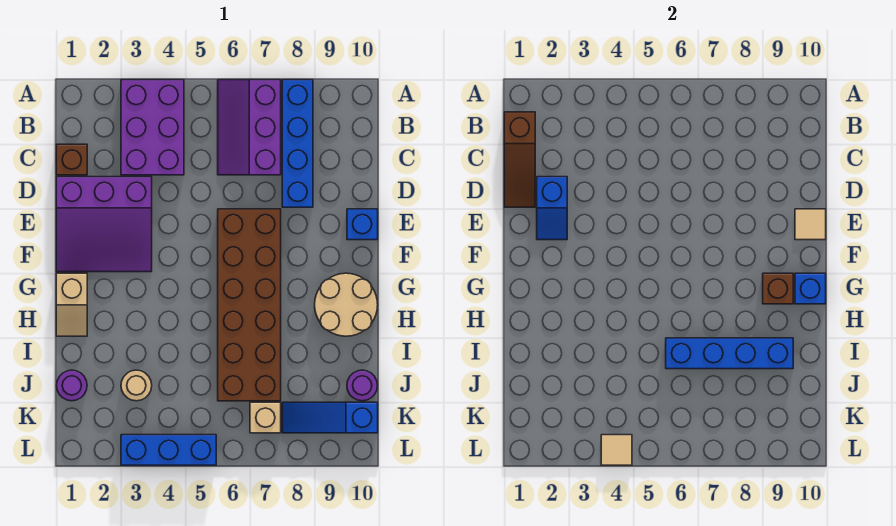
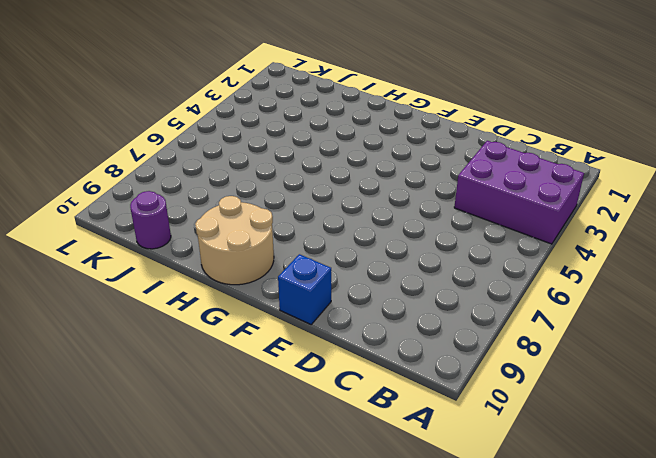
none -> purple slope A6:C7 level 1 top 7
none -> blue brick A8:D8 level 1
none -> brown brick C1 level 1

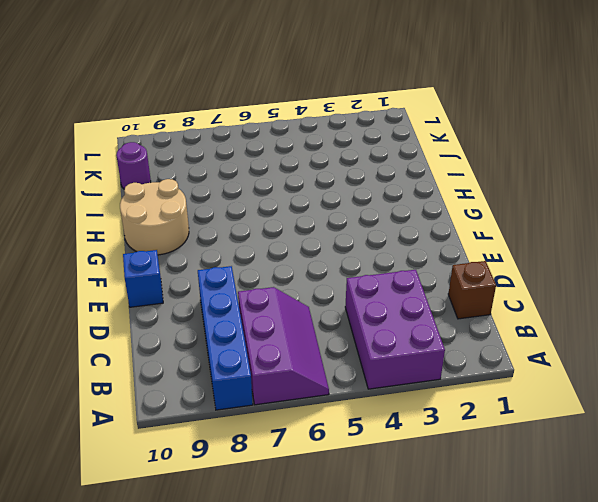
none -> purple slope D1:F3 level 1 top D
none -> brown brick E6:J7 level 1
none -> tan slope G1:H1 level 1 top G

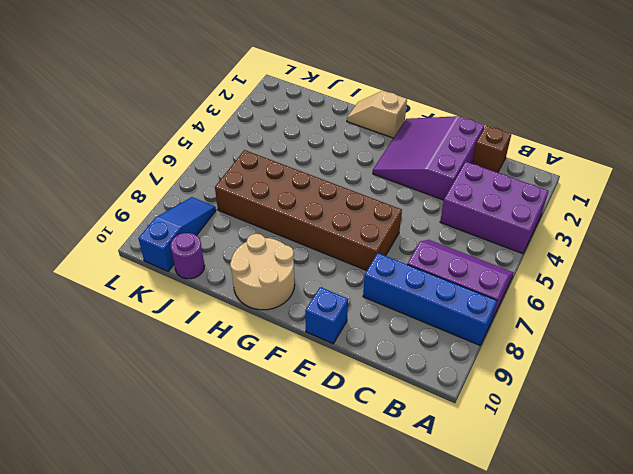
none -> purple round brick J1 level 1
none -> tan round brick J3 level 1
none -> tan brick K7 level 1

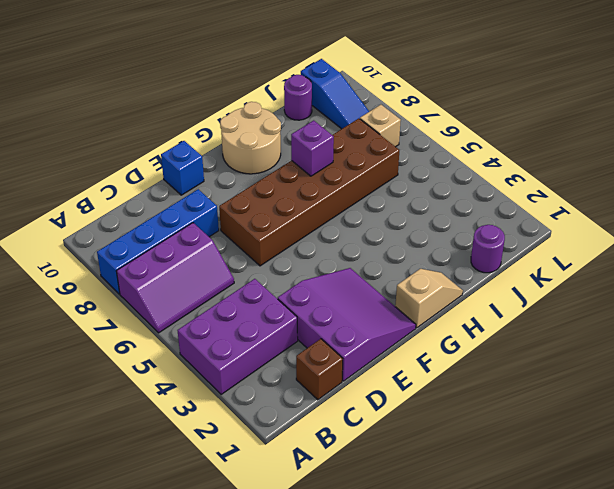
purple brick H7 level 2 -> none
none -> tan round brick J3 level 1
none -> blue brick L3:L5 level 1
none -> brown slope B1:D1 level 2 top B

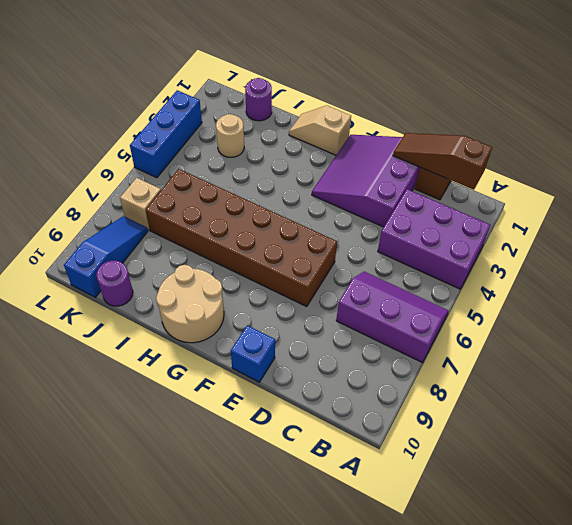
none -> blue brick A8:D8 level 1
none -> blue slope D2:E2 level 2 top D
none -> tan tile E10 level 2

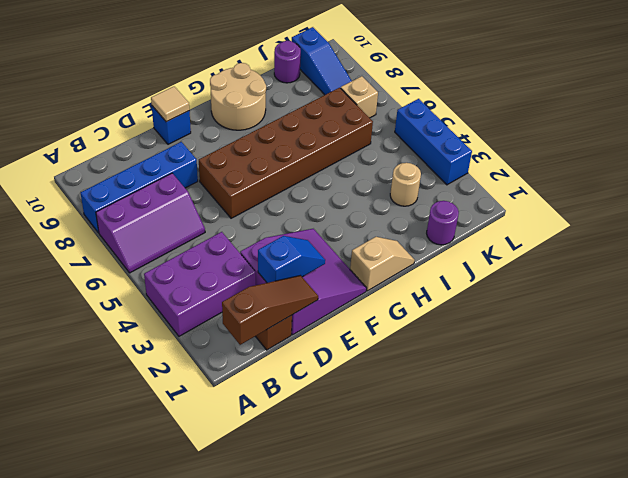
none -> brown brick G9 level 2
none -> blue brick G10 level 2
none -> blue brick I6:I9 level 2

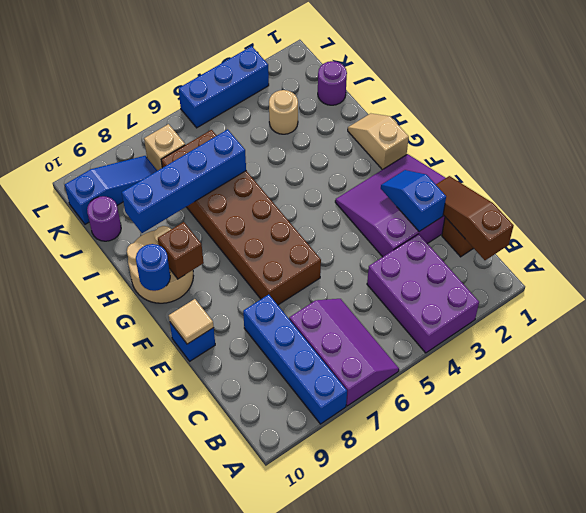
blue round brick G10 level 2 -> blue brick G10 level 2
none -> tan tile L4 level 2

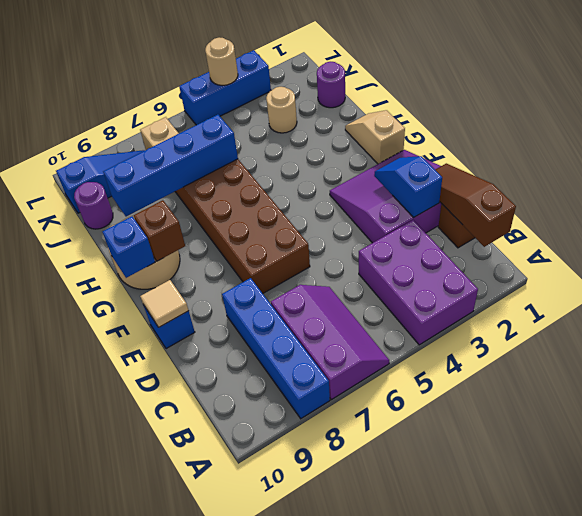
tan round brick L4 level 2 -> tan tile L4 level 2

